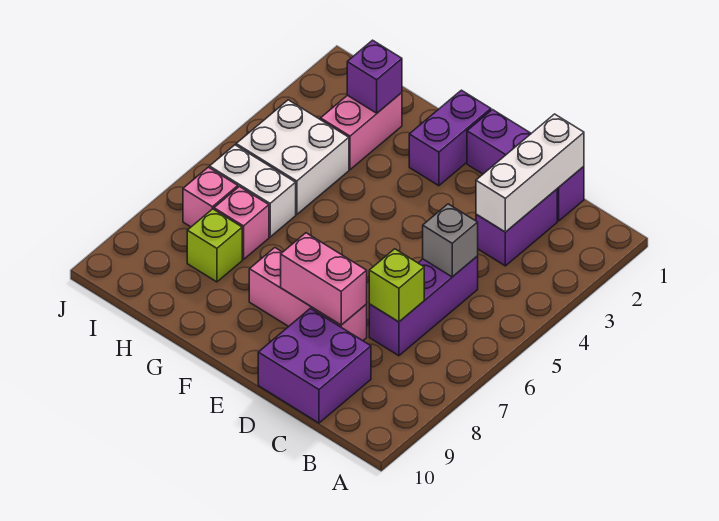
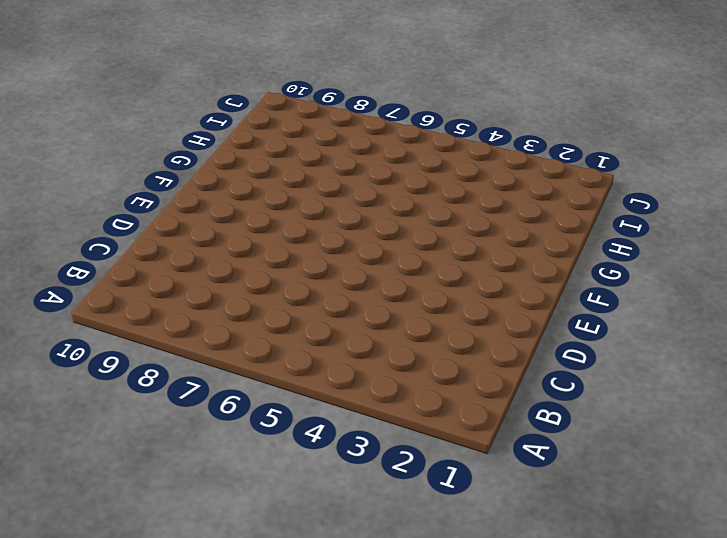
none -> purple brick C1:E1 level 1
none -> purple brick C2:C3 level 1
none -> purple brick C5:C7 level 1

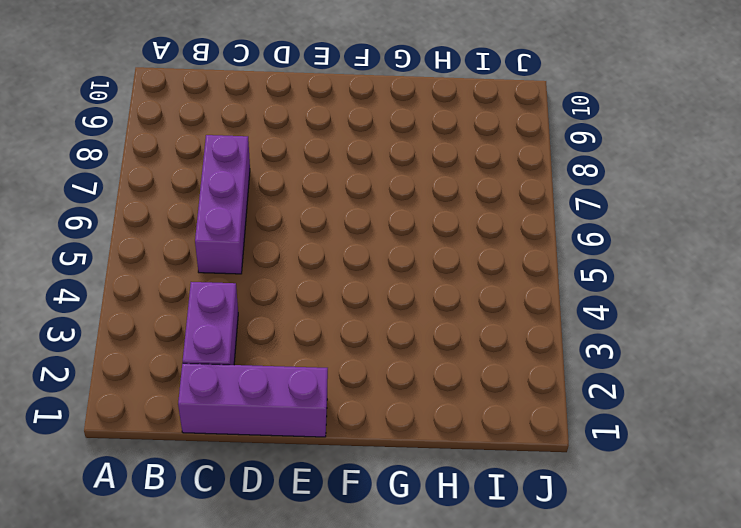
none -> purple brick C9:D10 level 1
none -> pink brick D8:F8 level 1
none -> purple brick F1:F2 level 1

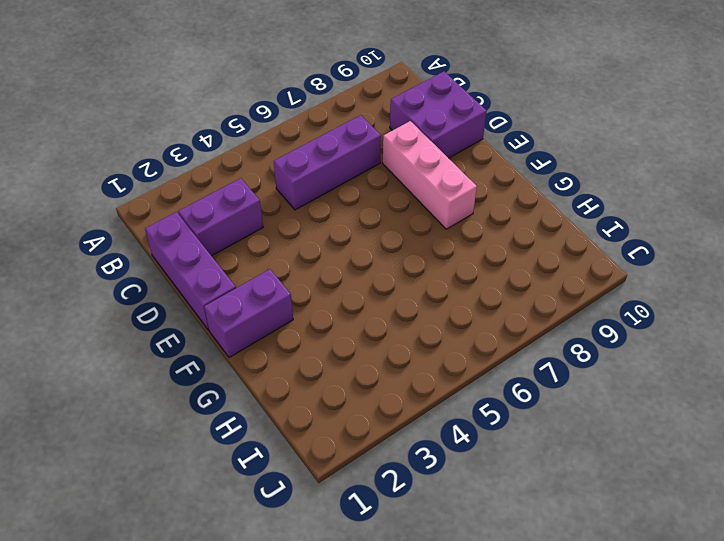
none -> pink brick H2:H3 level 1
none -> white brick H4:I5 level 1
none -> white brick H6:I6 level 1

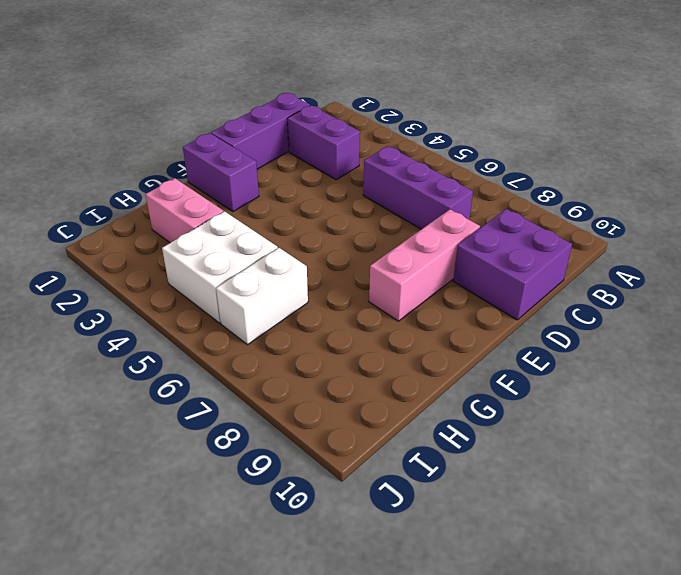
none -> pink brick H7 level 1
none -> lime brick H8 level 1
none -> pink brick I7 level 1

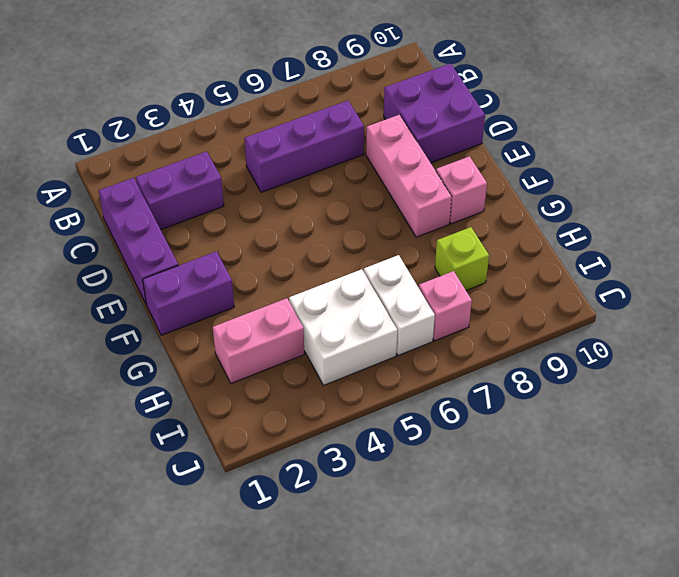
pink brick F9 level 1 -> pink brick H7 level 1
none -> white brick C1:C3 level 2
none -> grey brick C5 level 2
none -> lime brick C7 level 2

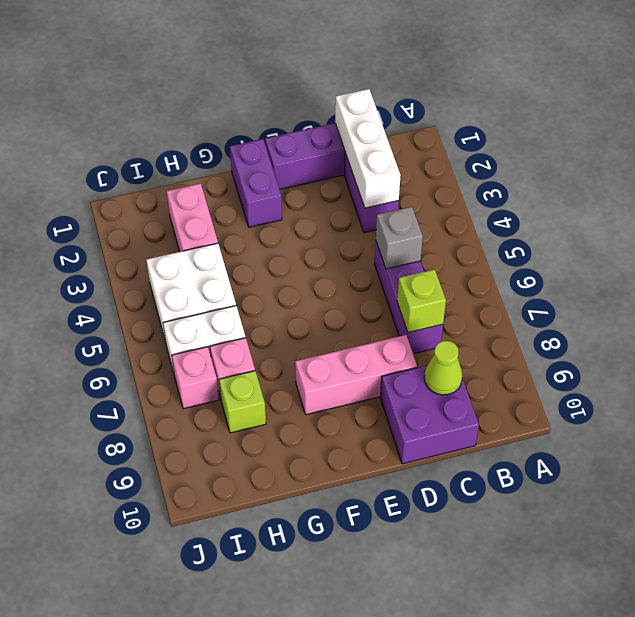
lime cone C9 level 2 -> none
none -> pink brick D8:E8 level 2
none -> purple brick H2 level 2

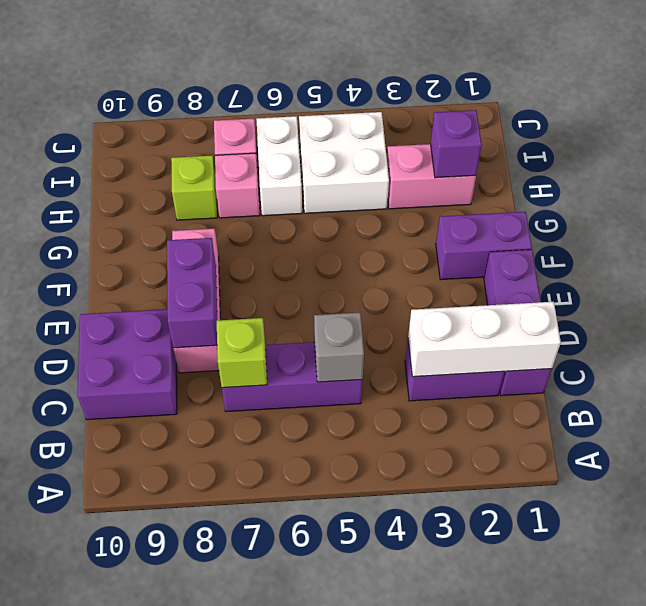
purple brick D8:E8 level 2 -> pink brick D8:E8 level 2

